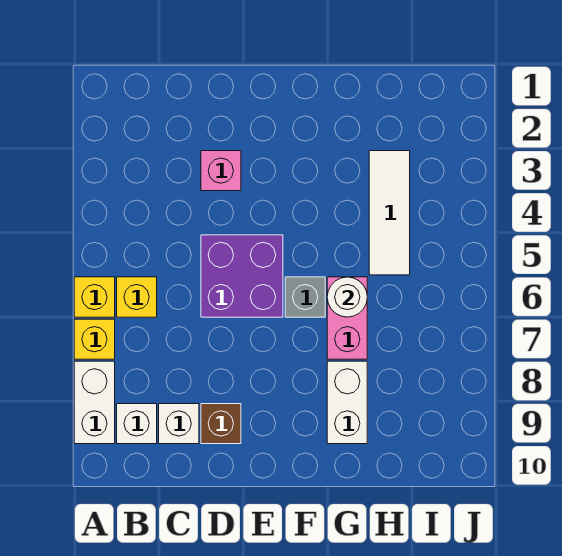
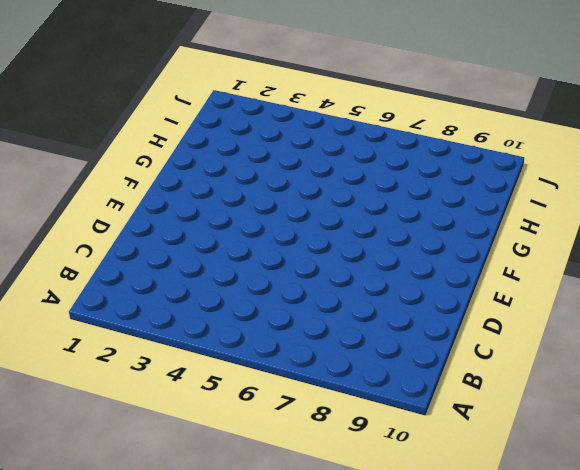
none -> yellow brick A6 level 1
none -> yellow brick A7 level 1
none -> white brick A8:A9 level 1

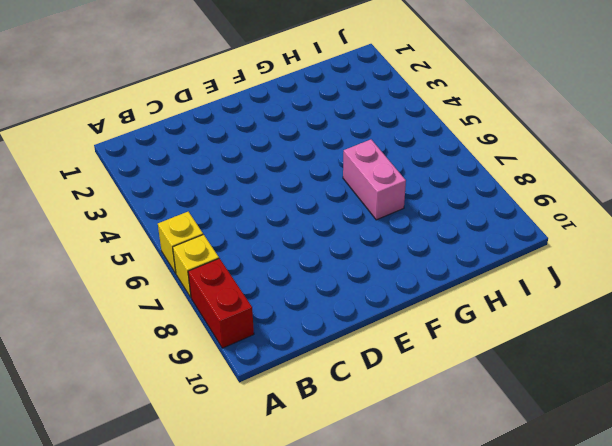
red brick A8:A9 level 1 -> white brick A8:A9 level 1
none -> yellow brick B6 level 1
none -> white brick B9 level 1
none -> white brick C9 level 1

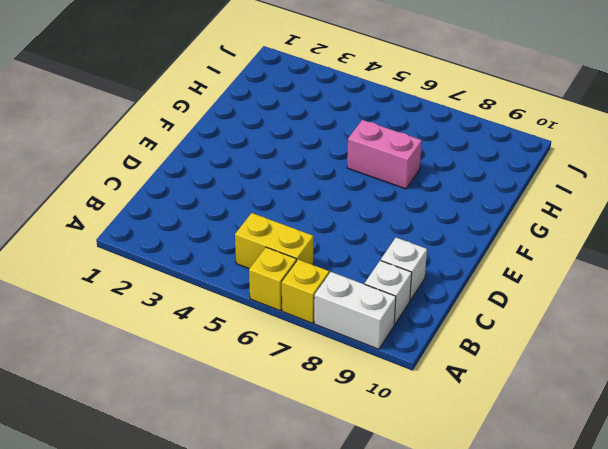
yellow brick B5:B6 level 1 -> yellow brick B6 level 1
none -> pink brick D3 level 1
none -> purple brick D5:E6 level 1
none -> brown brick D9 level 1

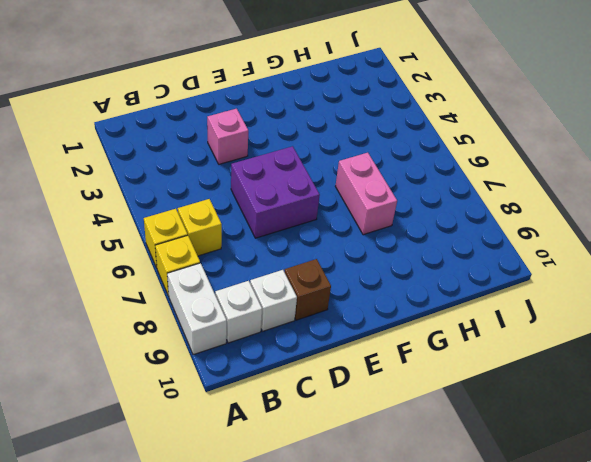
none -> grey brick F6 level 1
none -> white brick G8:G9 level 1
none -> white tile H3:H5 level 1

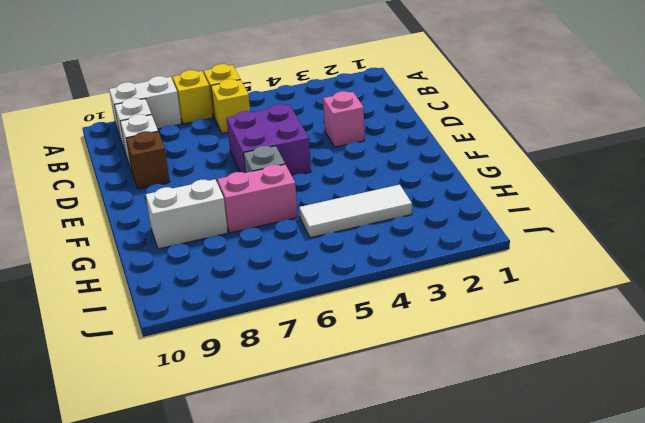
none -> white round brick G6 level 2

